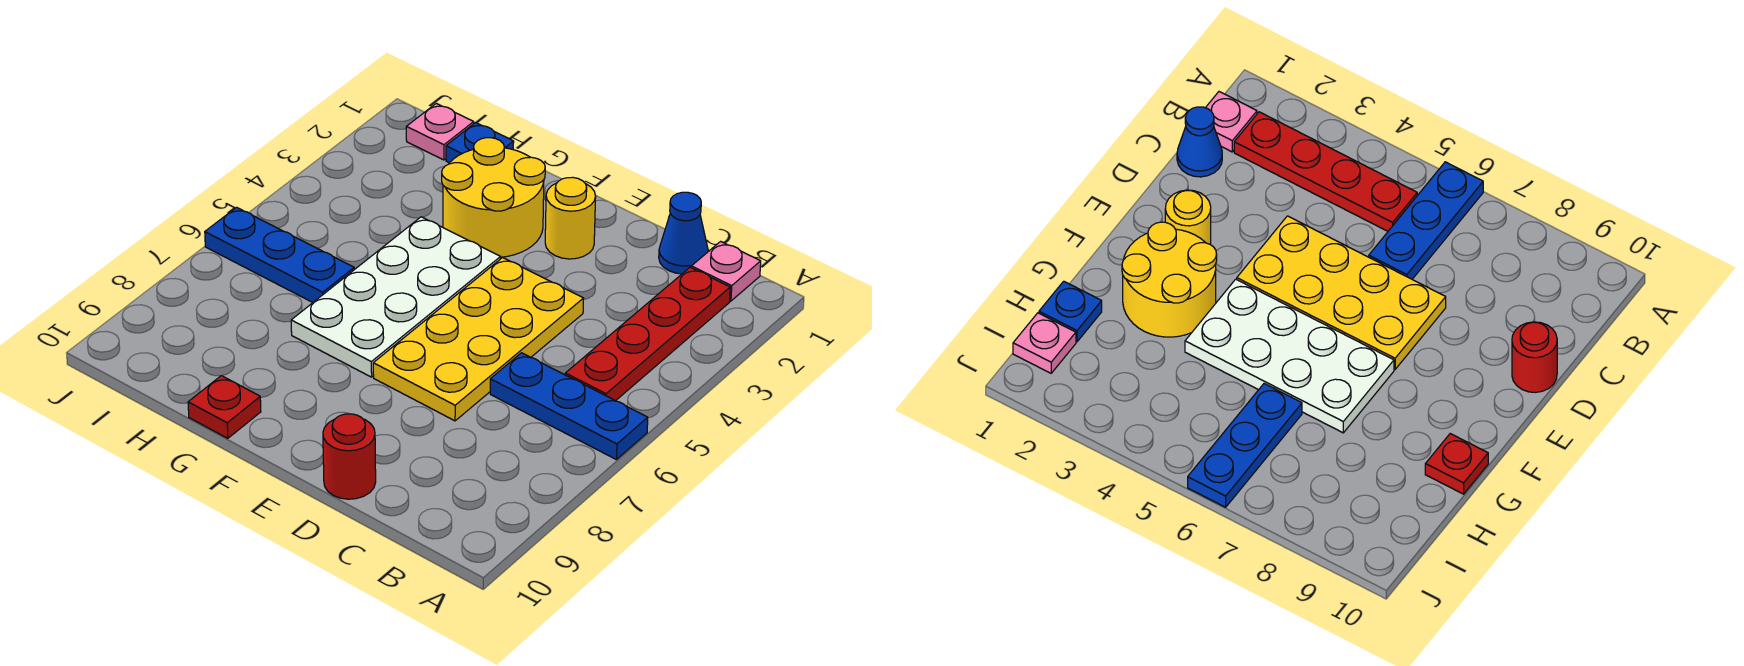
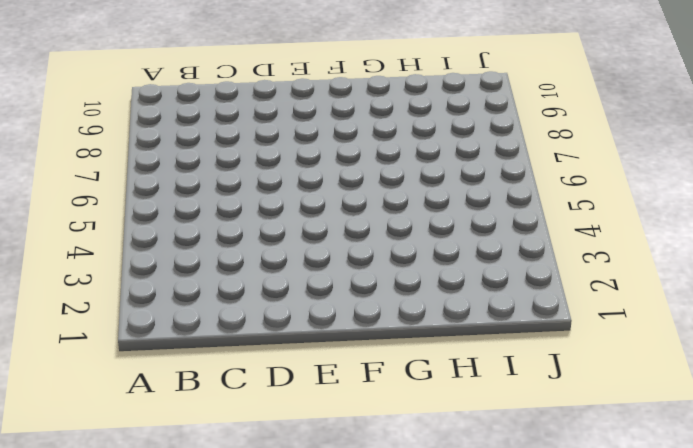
none -> blue plate A6:C6 level 1
none -> pink plate B1 level 1
none -> red plate B2:B5 level 1

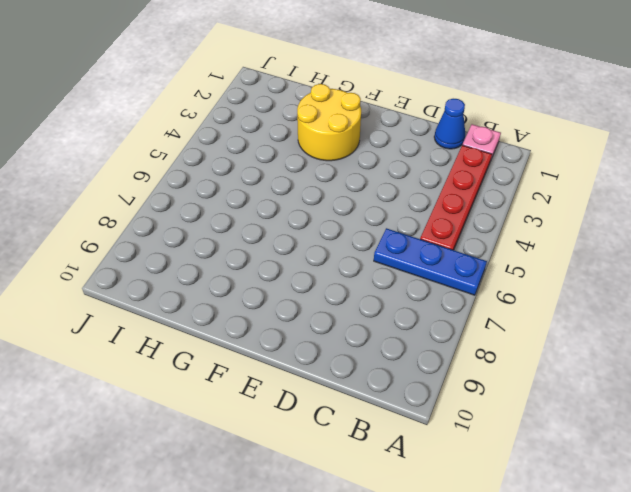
none -> yellow plate D4:E7 level 1
none -> red round brick D10 level 1
none -> yellow round brick E2 level 1

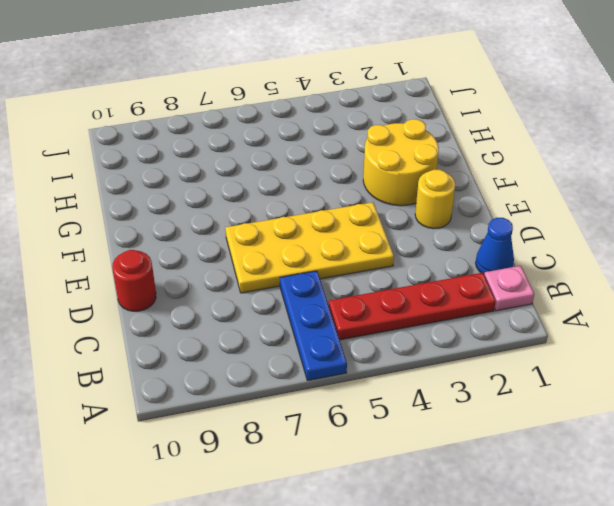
none -> white plate F4:G7 level 1
none -> red plate G10 level 1
none -> blue plate H1 level 1

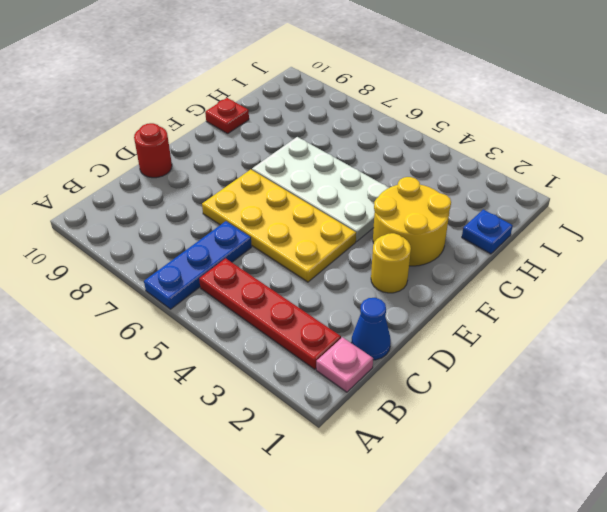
none -> blue plate H6:J6 level 1
none -> pink plate I1 level 1

